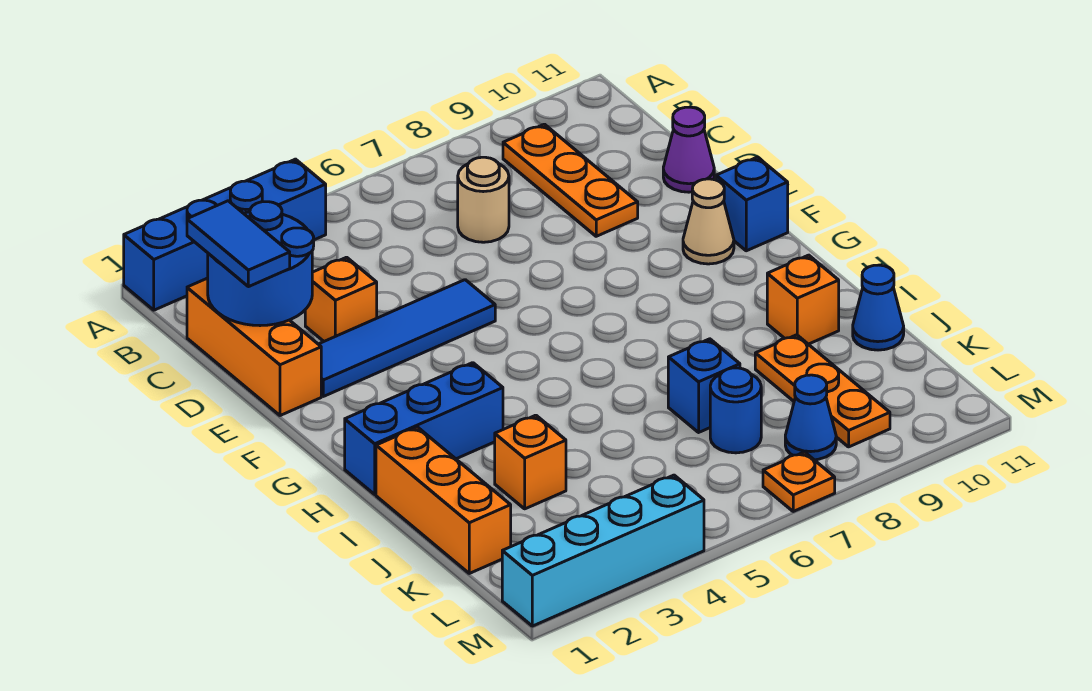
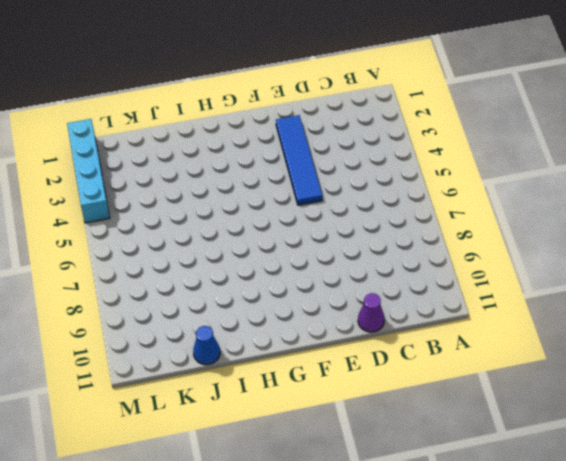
none -> blue brick A1:A4 level 1
none -> orange plate B9:D9 level 1
none -> orange brick C1:E1 level 1

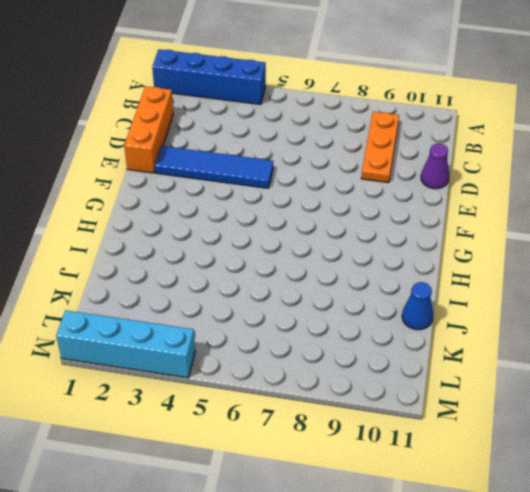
none -> tan round brick C7 level 1
none -> orange brick D3 level 1
none -> tan cone F10 level 1

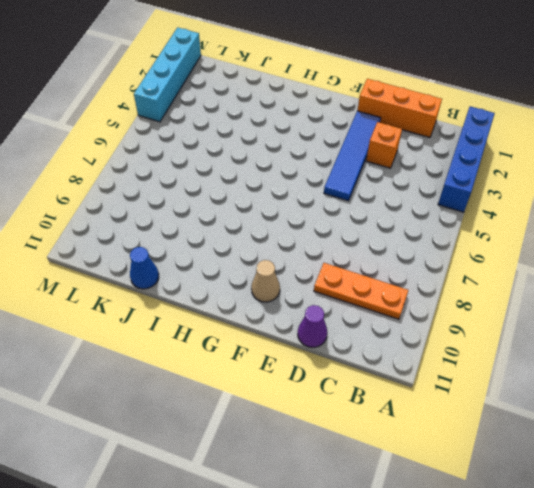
none -> tan round brick C7 level 1
none -> blue brick F11 level 1
none -> blue brick H1:H3 level 1

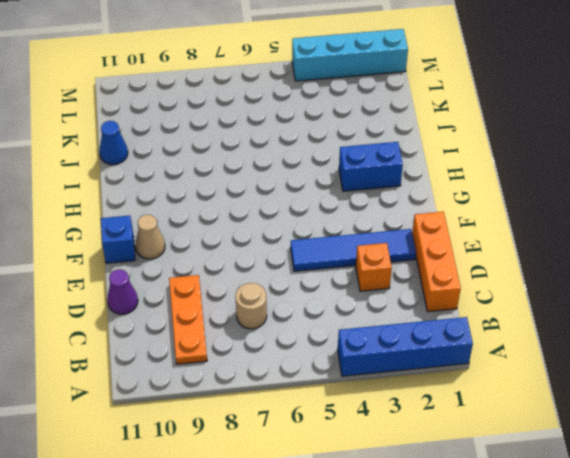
blue brick H2:H3 level 1 -> blue brick H1:H3 level 1
none -> orange brick I1:K1 level 1
none -> orange brick I10 level 1
none -> orange brick J3 level 1

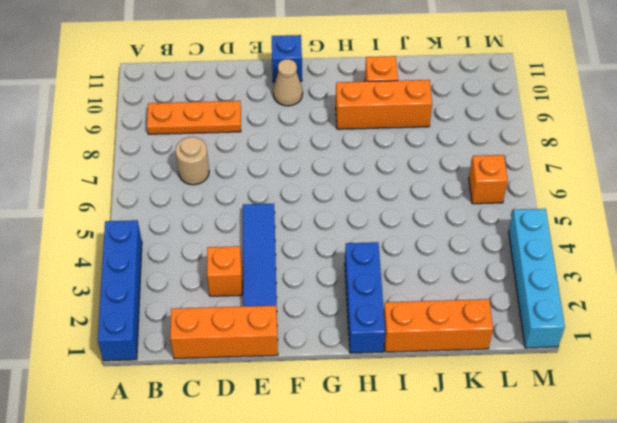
orange brick H9:J9 level 1 -> orange plate J9:L9 level 1
orange brick L6 level 1 -> orange brick J3 level 1
none -> purple cone D11 level 1
none -> blue brick J7 level 1
none -> blue cone J11 level 1

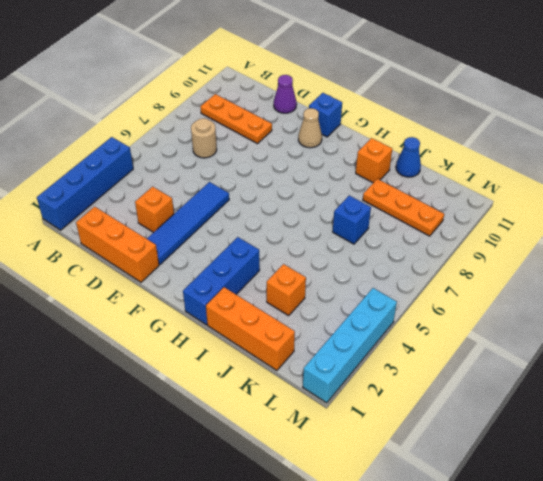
none -> blue round brick K7 level 1
none -> blue cone L8 level 1
none -> orange plate M7 level 1

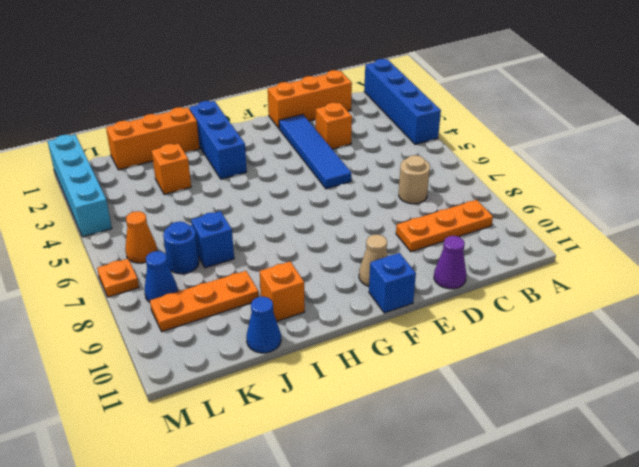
orange cone L6 level 1 -> none
none -> blue round brick C1:D2 level 2
none -> blue tile C1:D1 level 3

